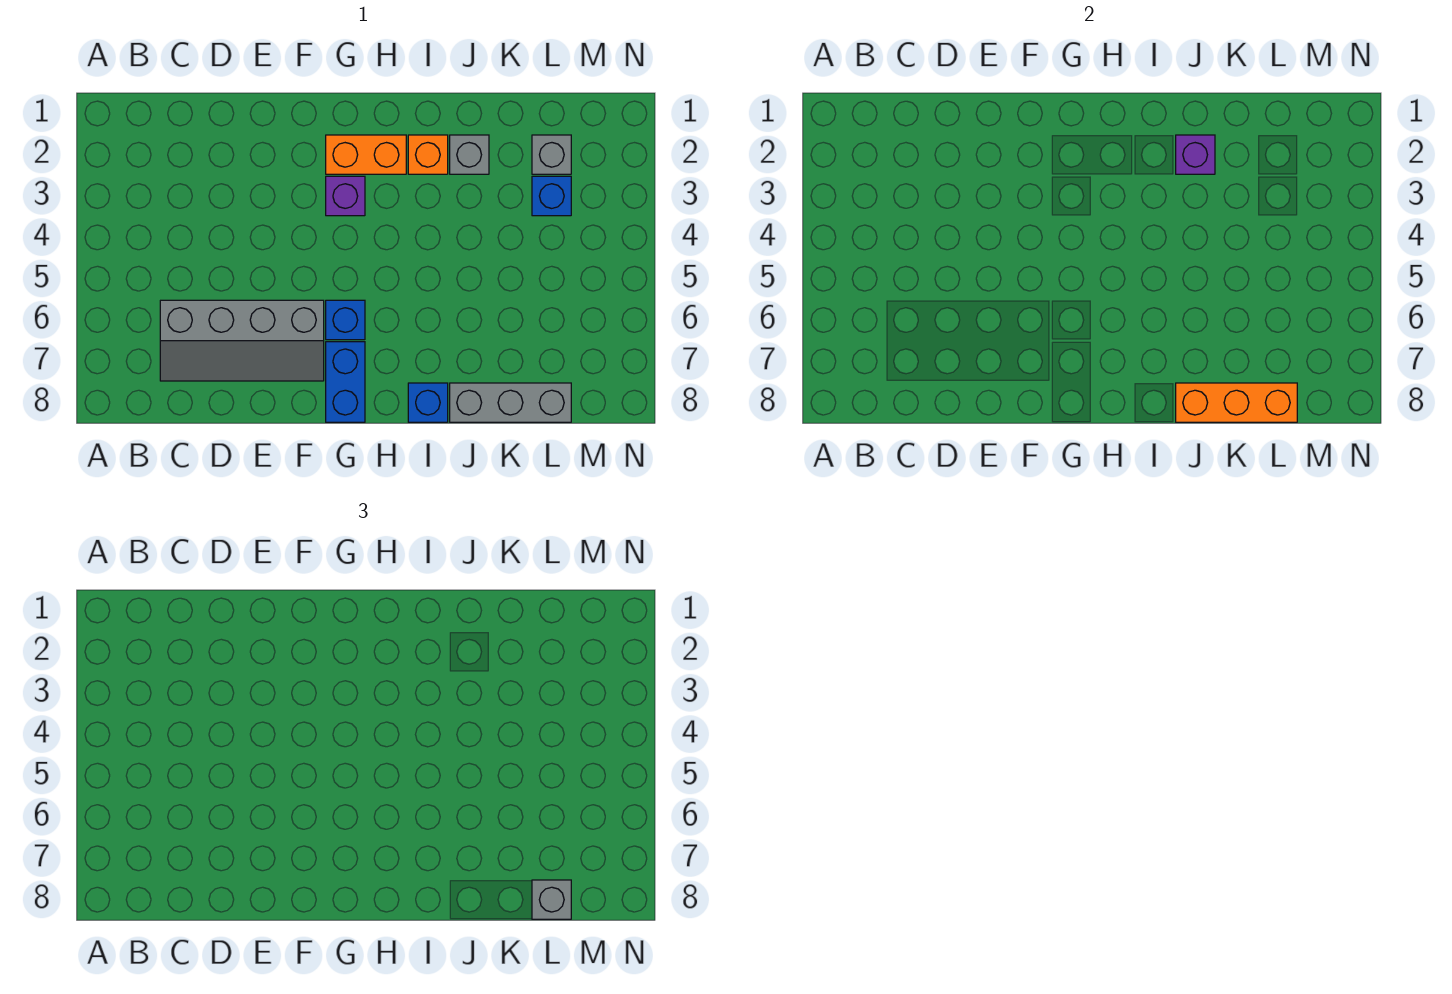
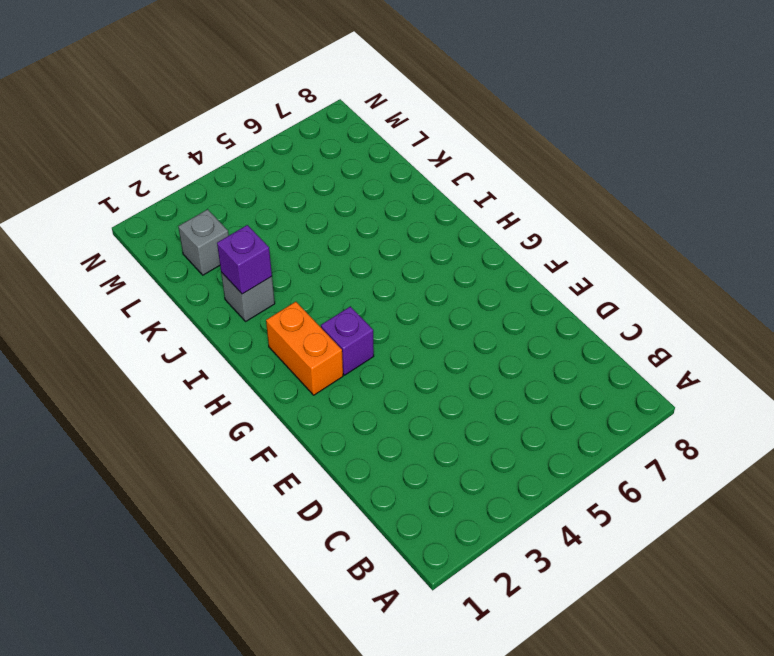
none -> grey slope C6:F7 level 1 top 6
none -> blue brick G6 level 1
none -> blue brick G7:G8 level 1

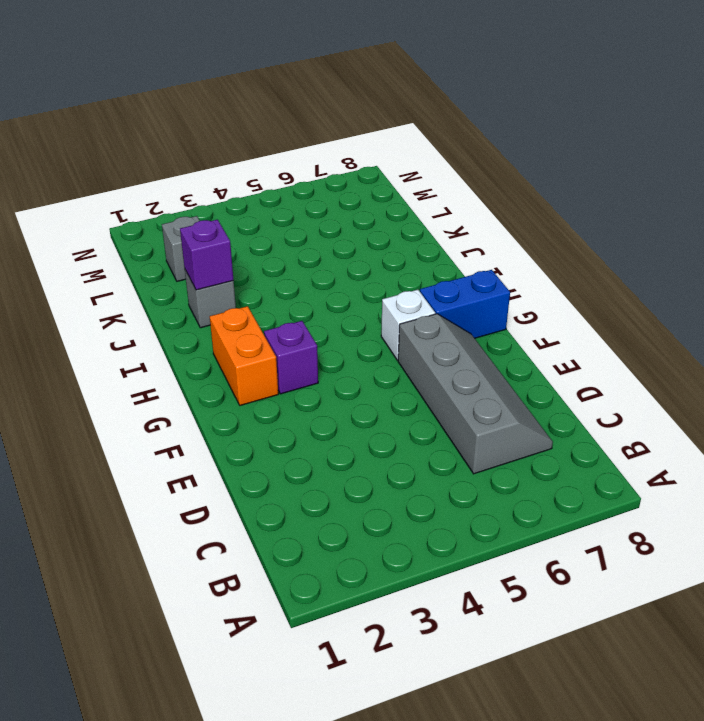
white brick G6 level 1 -> blue brick G6 level 1
none -> orange brick I2 level 1
none -> blue brick I8 level 1
none -> grey brick J8:L8 level 1

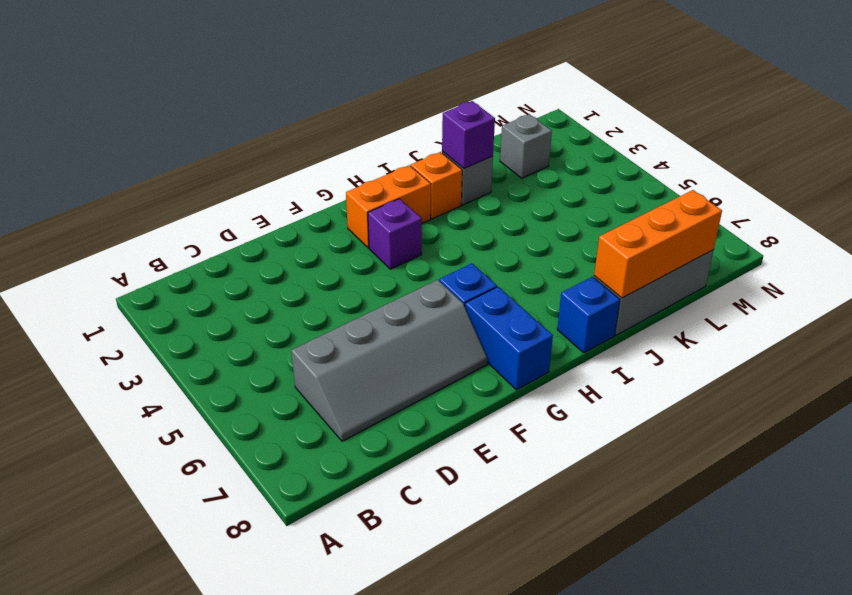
none -> blue brick L3 level 1
none -> grey brick L8 level 3

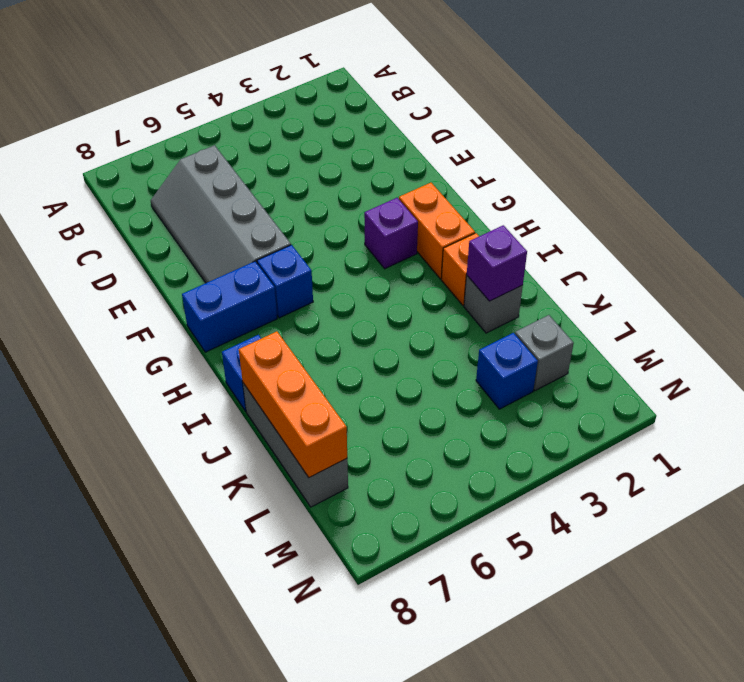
none -> grey brick L8 level 3

